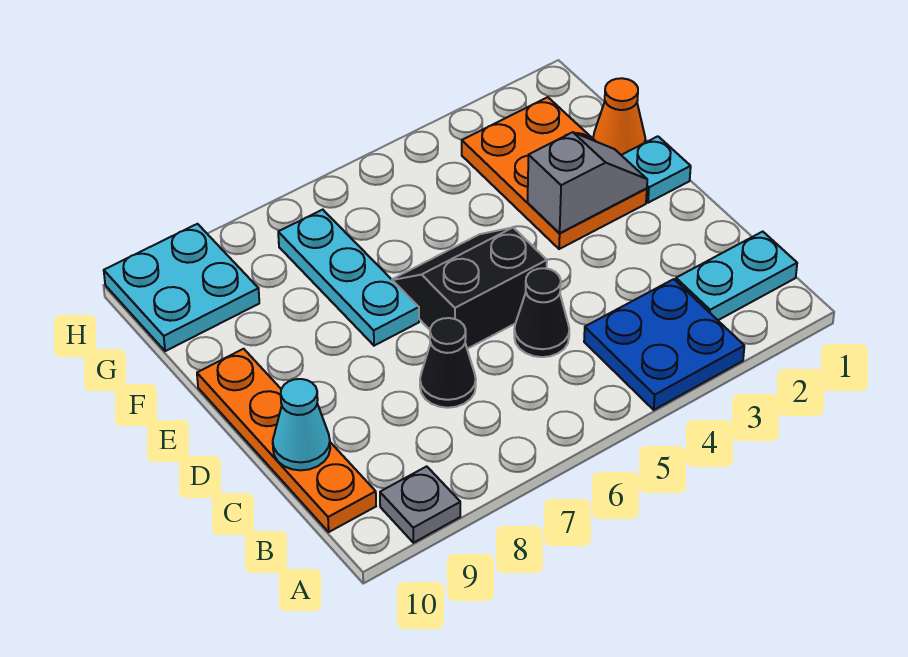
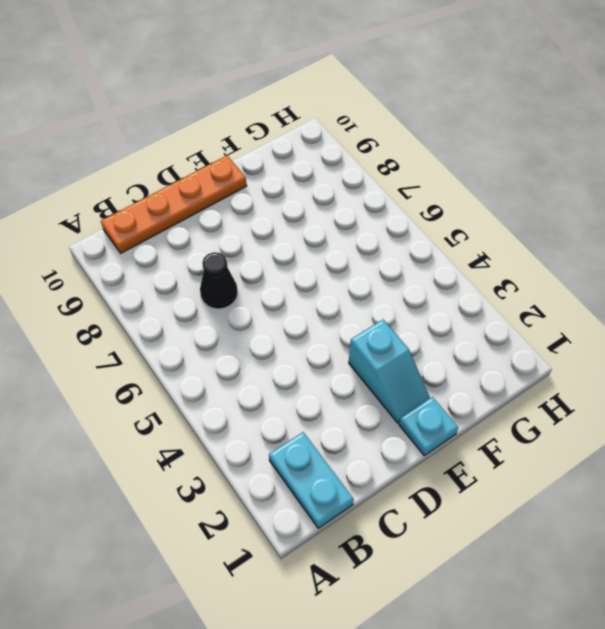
cyan slope E2:E3 level 1 top 3 -> orange plate E2:G3 level 1
none -> blue plate A3:B4 level 1
none -> grey plate A9 level 1
none -> black cone C5 level 1

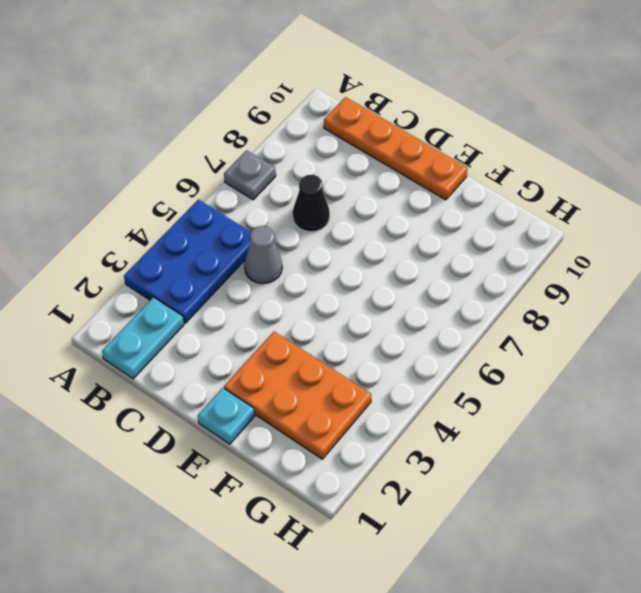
blue plate A3:B5 level 1 -> blue plate A3:B4 level 1
grey plate A7 level 1 -> grey plate A9 level 1
grey cone C5 level 1 -> black cone C5 level 1
none -> black slope D5:E6 level 1 top D
none -> cyan plate E7:G7 level 1
none -> orange cone F1 level 1

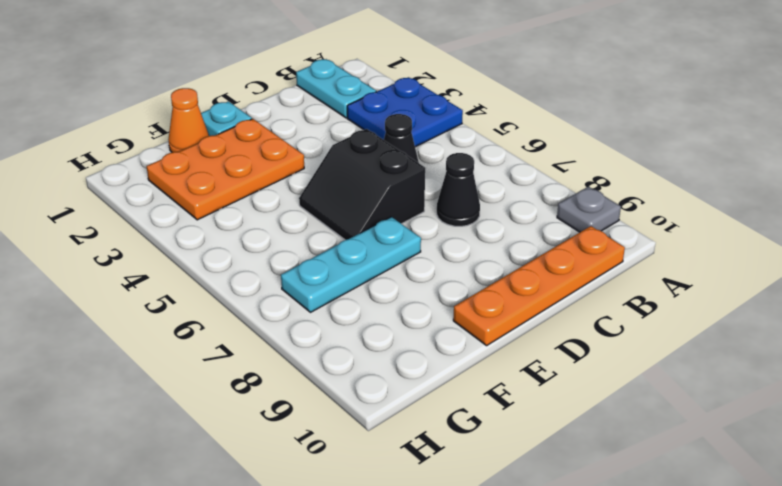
none -> cyan plate G9:H10 level 1
none -> cyan cone C10 level 2
none -> grey slope E2:E3 level 2 top 3

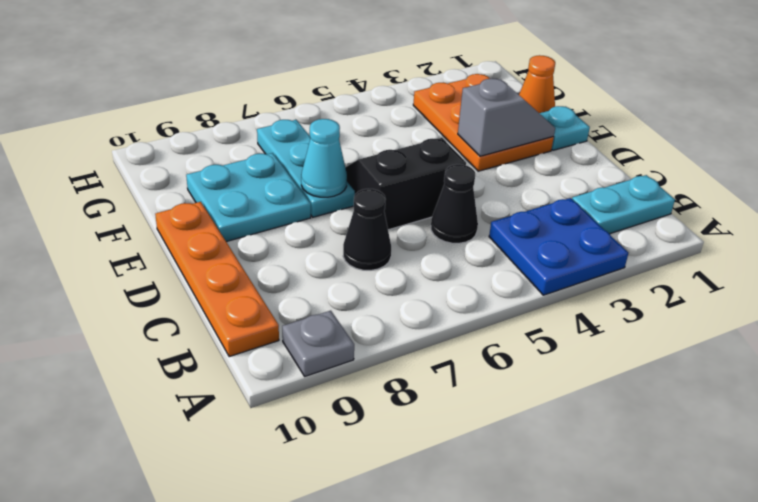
cyan cone E7 level 2 -> cyan cone C10 level 2
cyan plate E8:F9 level 1 -> cyan plate G9:H10 level 1

